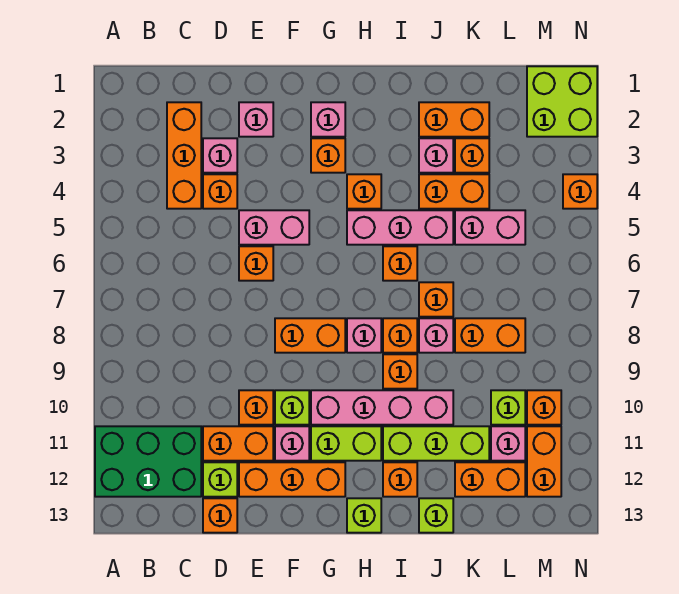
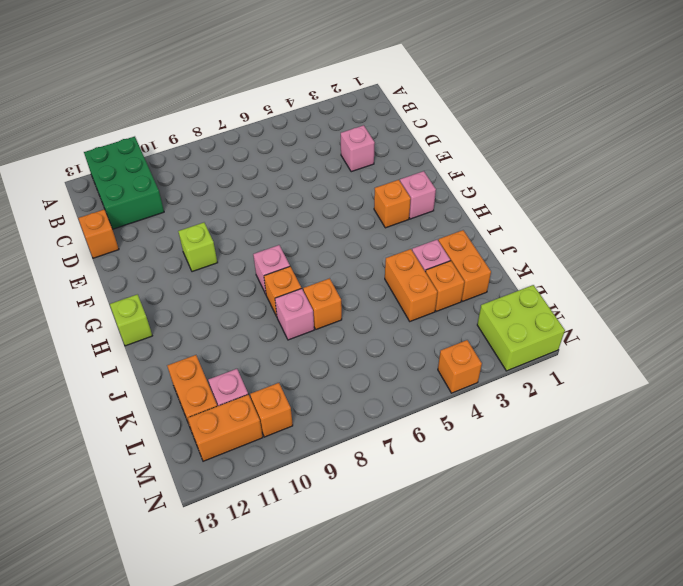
none -> orange brick C2:C4 level 1
none -> orange brick D4 level 1
none -> orange brick D11:E11 level 1
none -> lime brick D12 level 1

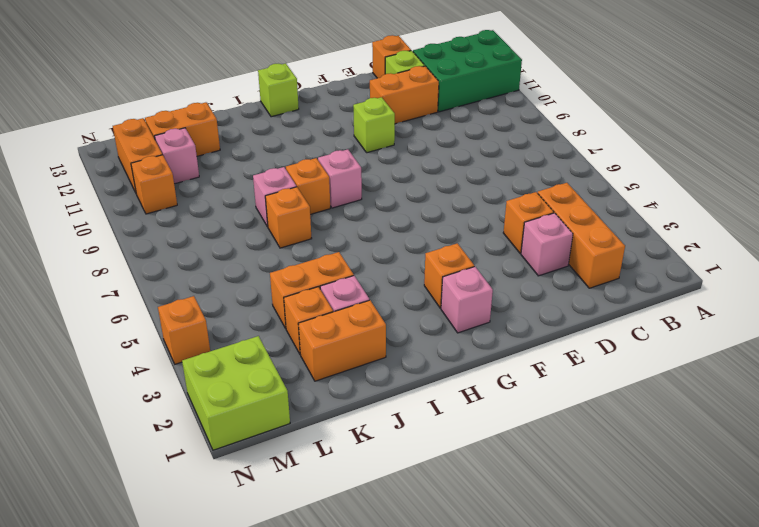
none -> pink brick E2 level 1
none -> pink brick E5:F5 level 1
none -> orange brick E6 level 1
none -> orange brick E10 level 1

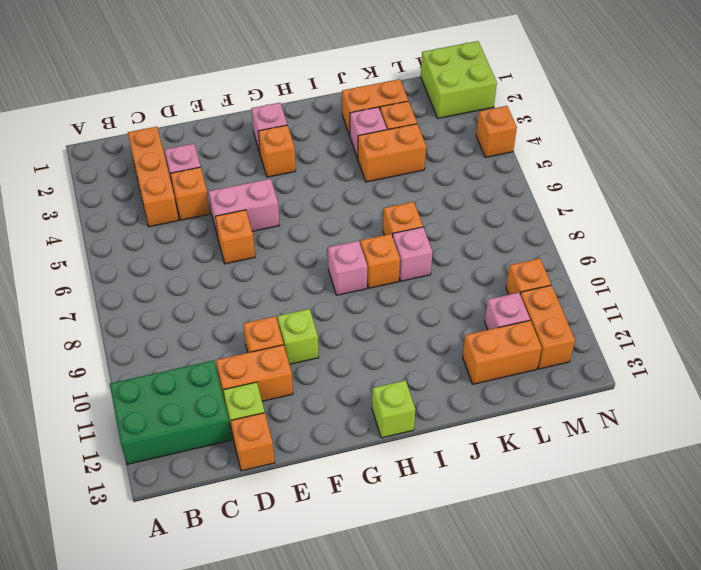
none -> pink brick E2 level 1
none -> orange brick E12:G12 level 1
none -> orange brick F8:G8 level 1
none -> pink brick F11 level 1

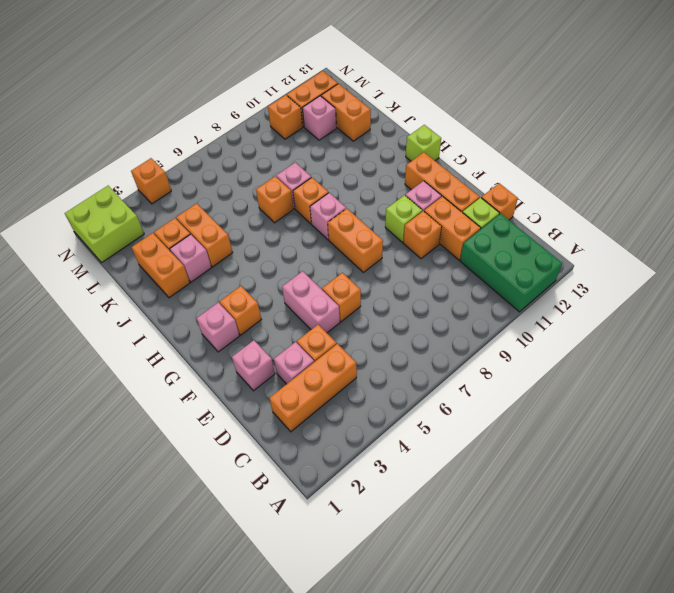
none -> pink brick G10:J10 level 1
none -> lime brick G11:H11 level 1
none -> orange brick H4 level 1
none -> pink brick H5:J5 level 1

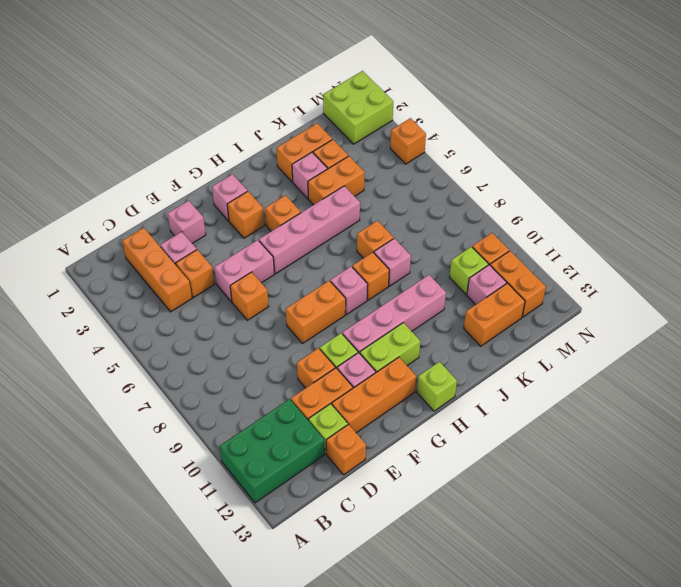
pink brick G5:J5 level 1 -> pink brick H5:J5 level 1
none -> orange brick I6 level 1
none -> orange brick I9 level 1
none -> lime brick I11:K11 level 1
none -> orange brick I12 level 1

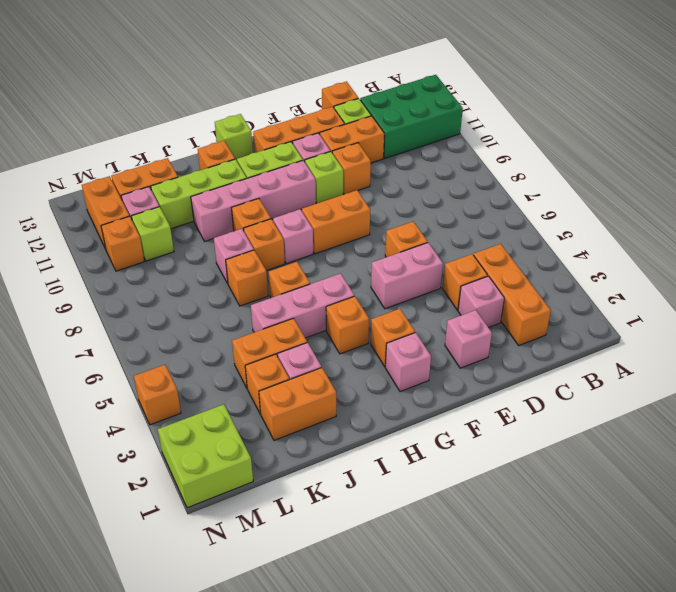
none -> lime brick J13 level 1
none -> pink brick K5:L5 level 1
none -> orange brick K8:L8 level 1

